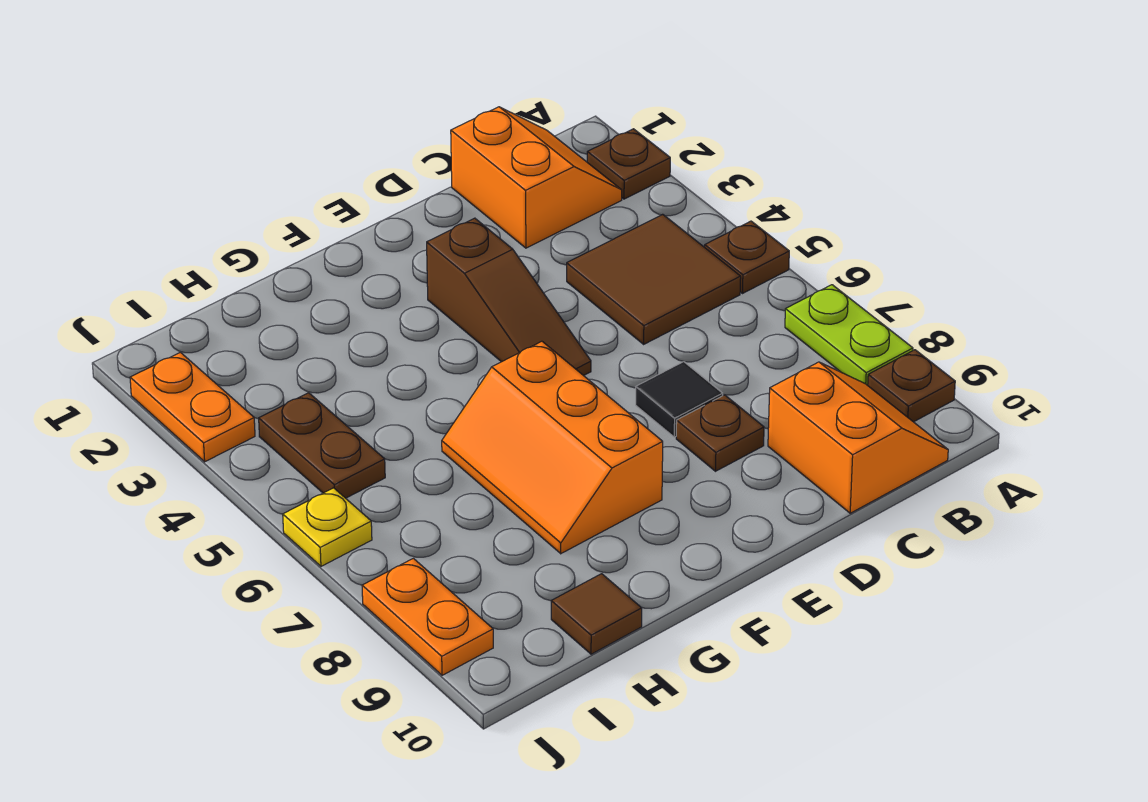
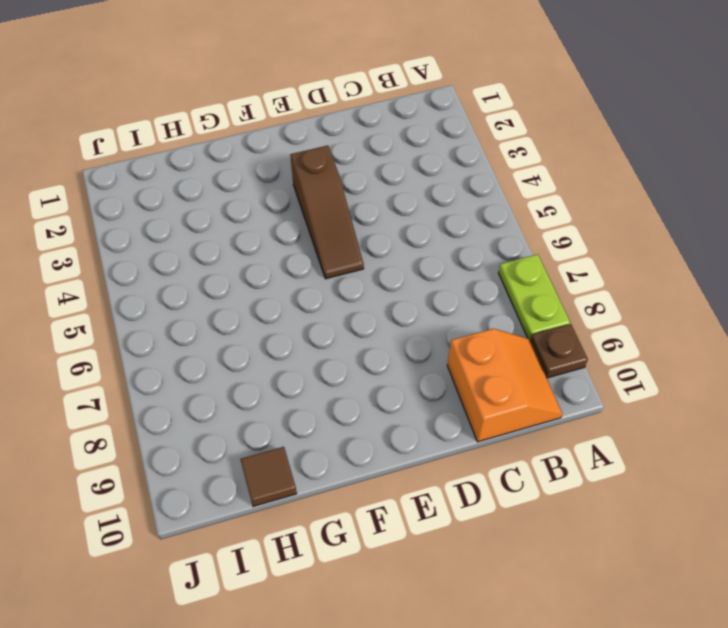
none -> brown plate A2 level 1
none -> brown plate A5 level 1
none -> orange slope B1:C2 level 1 top C

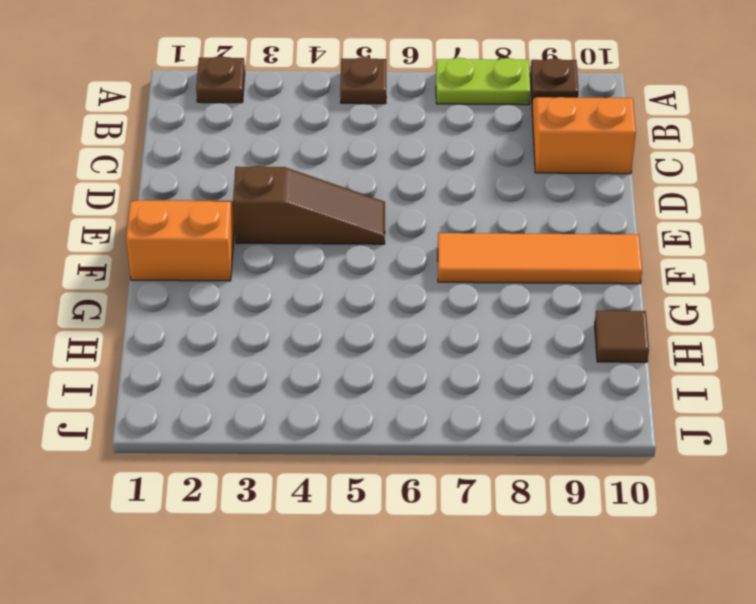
orange slope E1:F2 level 1 top F -> orange slope B1:C2 level 1 top C
orange tile F7:F10 level 1 -> orange slope F6:G8 level 1 top F
none -> brown tile B4:C5 level 1
none -> black tile D7 level 1
none -> brown plate D8 level 1

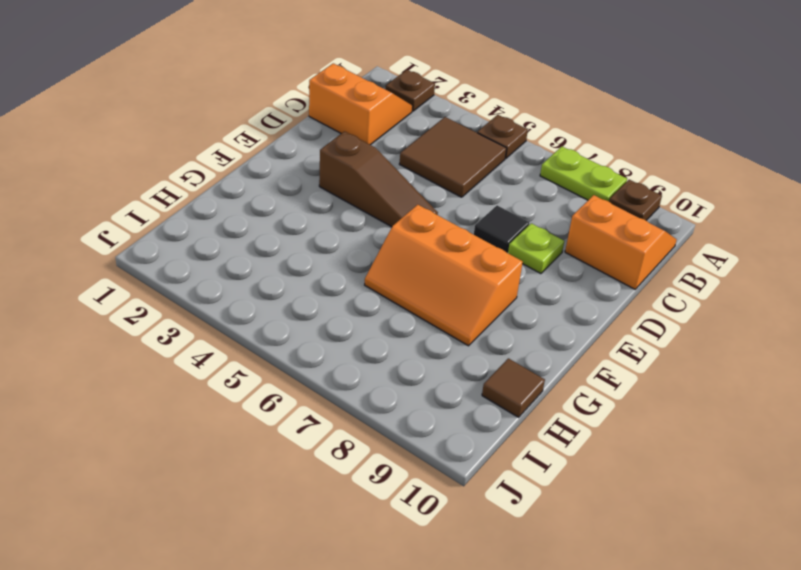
lime plate D8 level 1 -> brown plate D8 level 1
none -> brown plate I4:I5 level 1
none -> orange plate J2:J3 level 1
none -> yellow plate J6 level 1

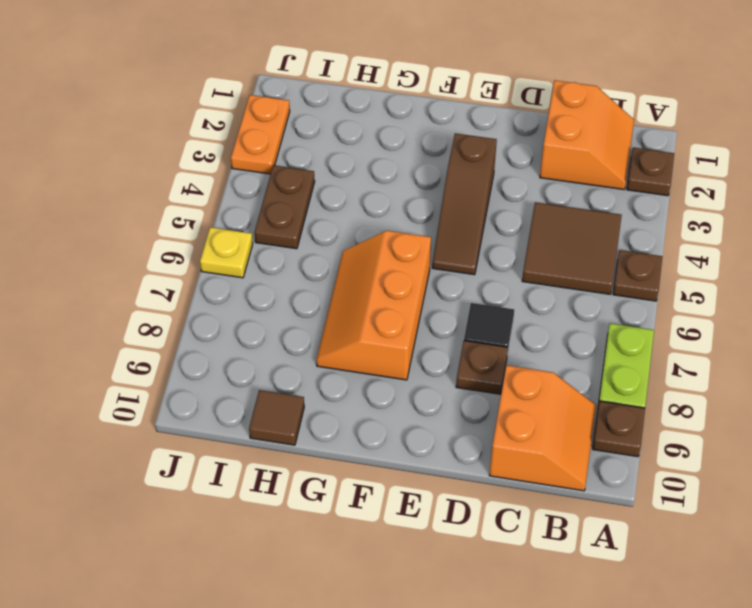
none -> orange plate J8:J9 level 1

